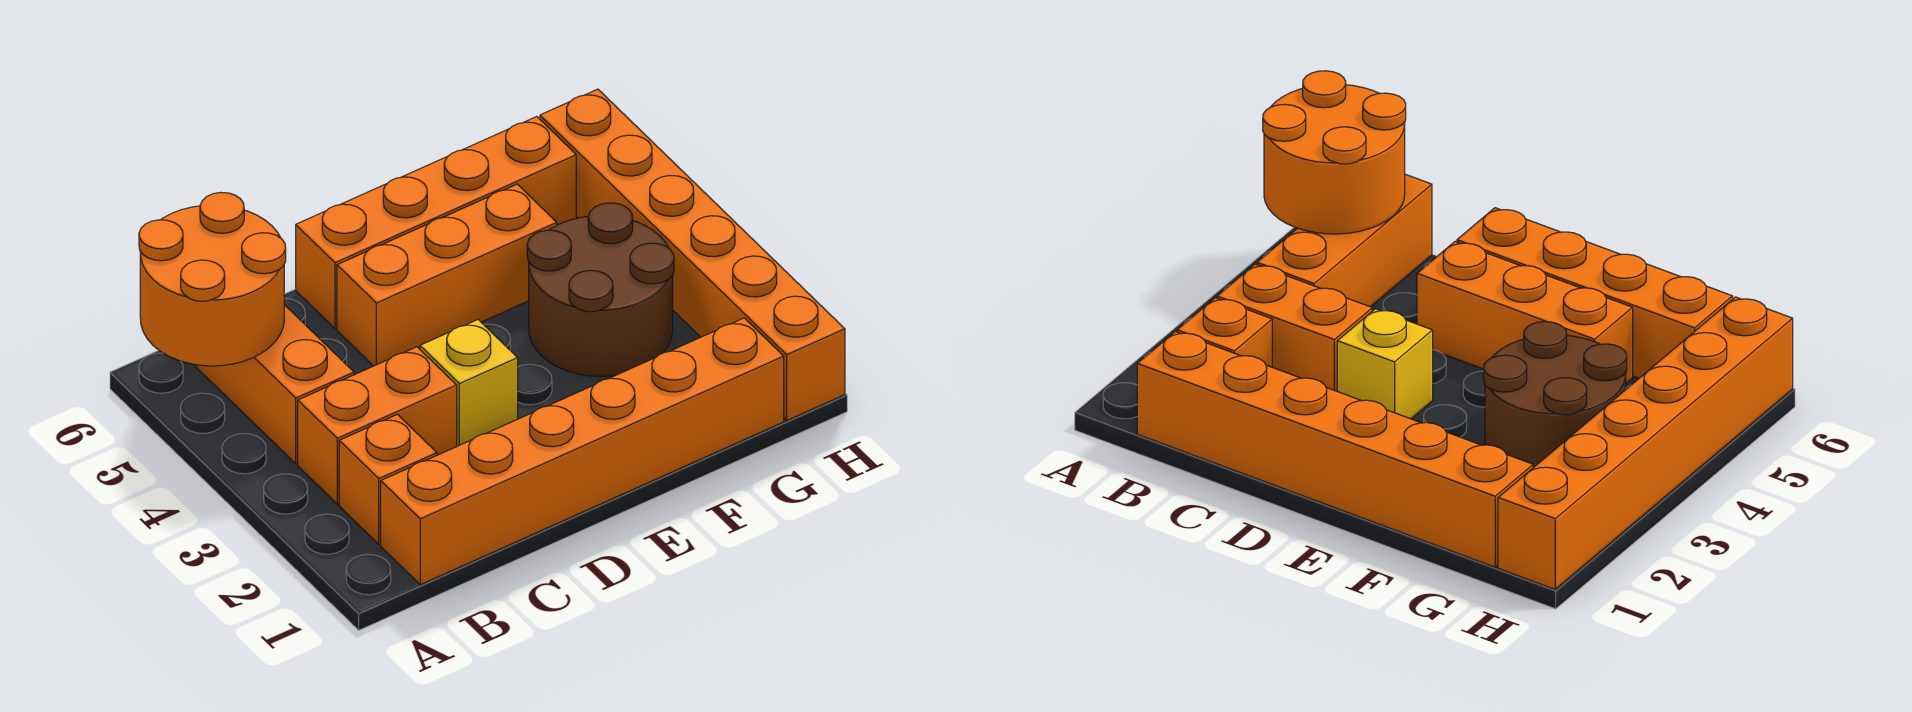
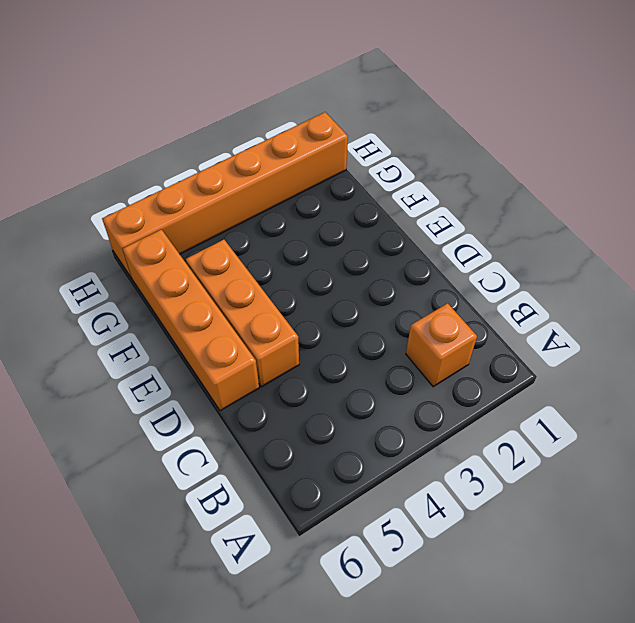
none -> orange brick B1:G1 level 1
none -> orange brick B3:C3 level 1

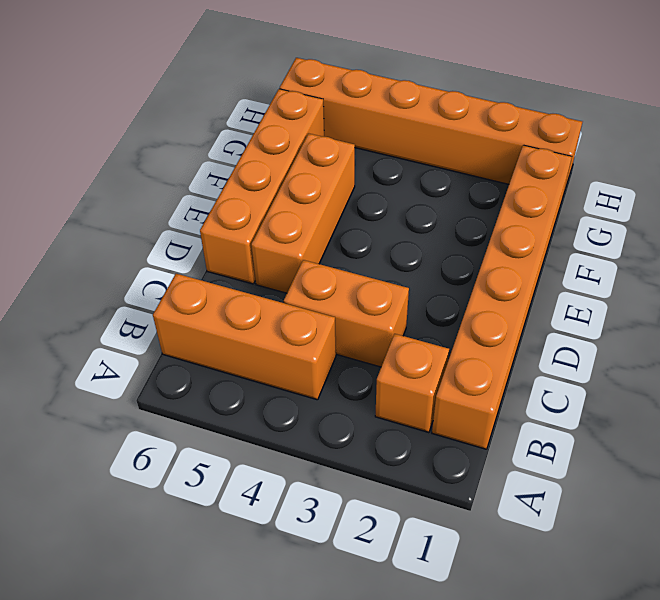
orange brick C3:C4 level 1 -> orange brick B3:C3 level 1
none -> yellow brick D3 level 1
none -> brown round brick F3:G4 level 1

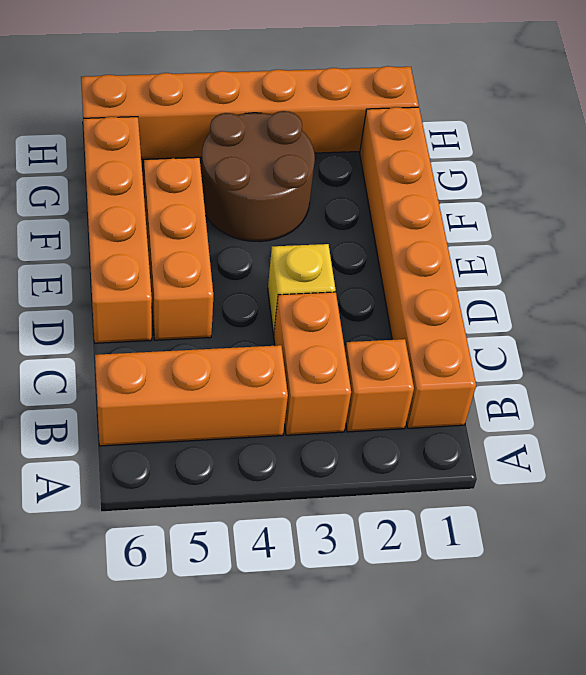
none -> orange round brick A5:B6 level 2

